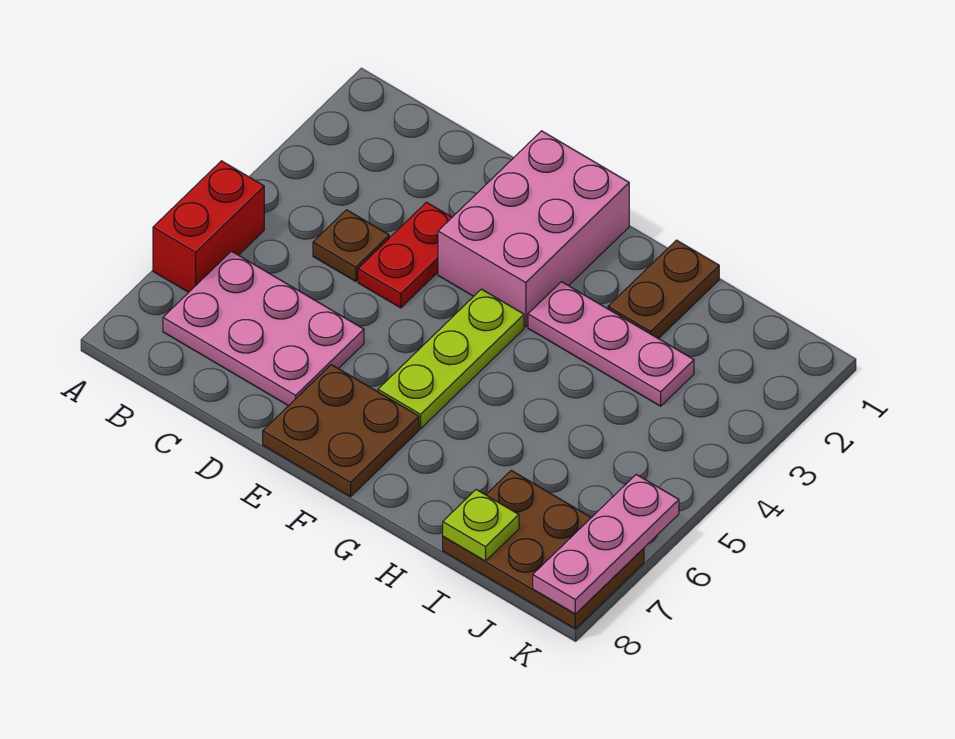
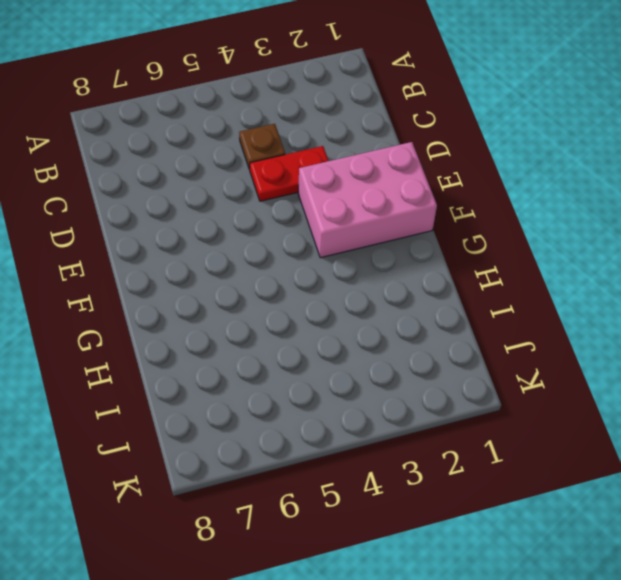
none -> red brick A5:A6 level 1
none -> pink plate B6:D7 level 1
none -> brown plate E7:F8 level 1

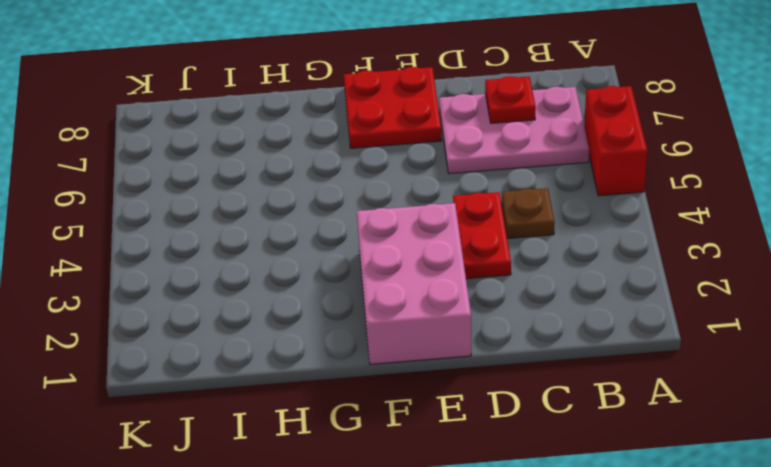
red plate C7 level 2 -> none
red plate E7:F8 level 1 -> brown plate E7:F8 level 1
none -> lime plate F4:F6 level 1
none -> pink plate G3:I3 level 1
none -> brown plate H1:H2 level 1

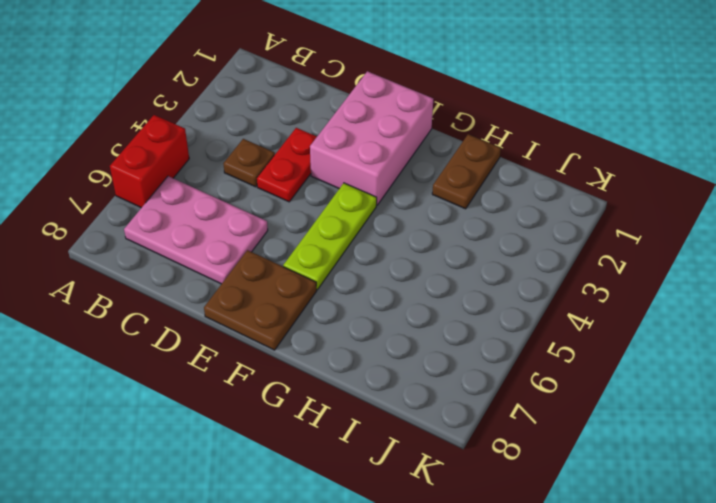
none -> pink plate G3:I3 level 1
none -> brown plate I7:K8 level 1
none -> lime plate I8 level 2

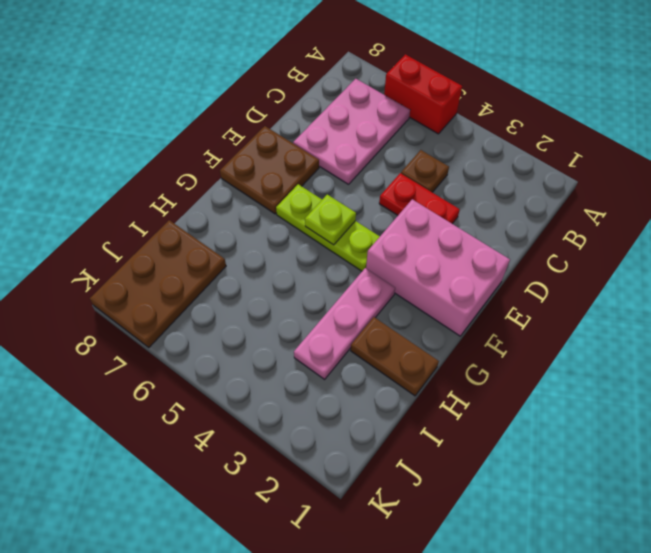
lime plate F5 level 2 -> lime plate I8 level 2
none -> pink plate K6:K8 level 2

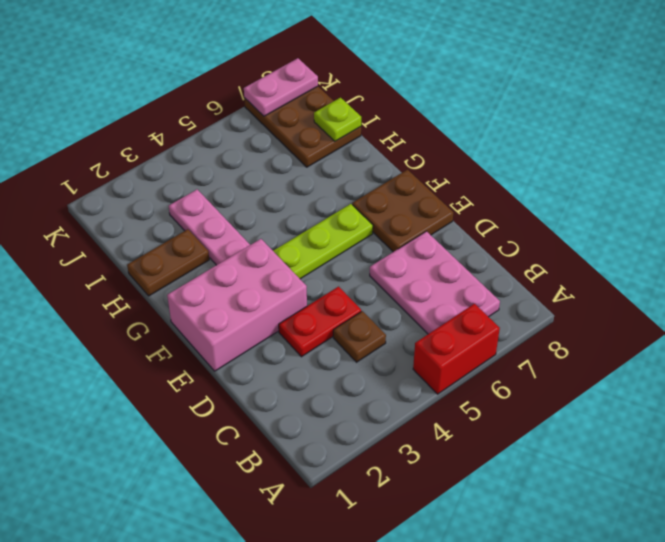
pink plate K7:K8 level 2 -> pink plate K6:K8 level 2

